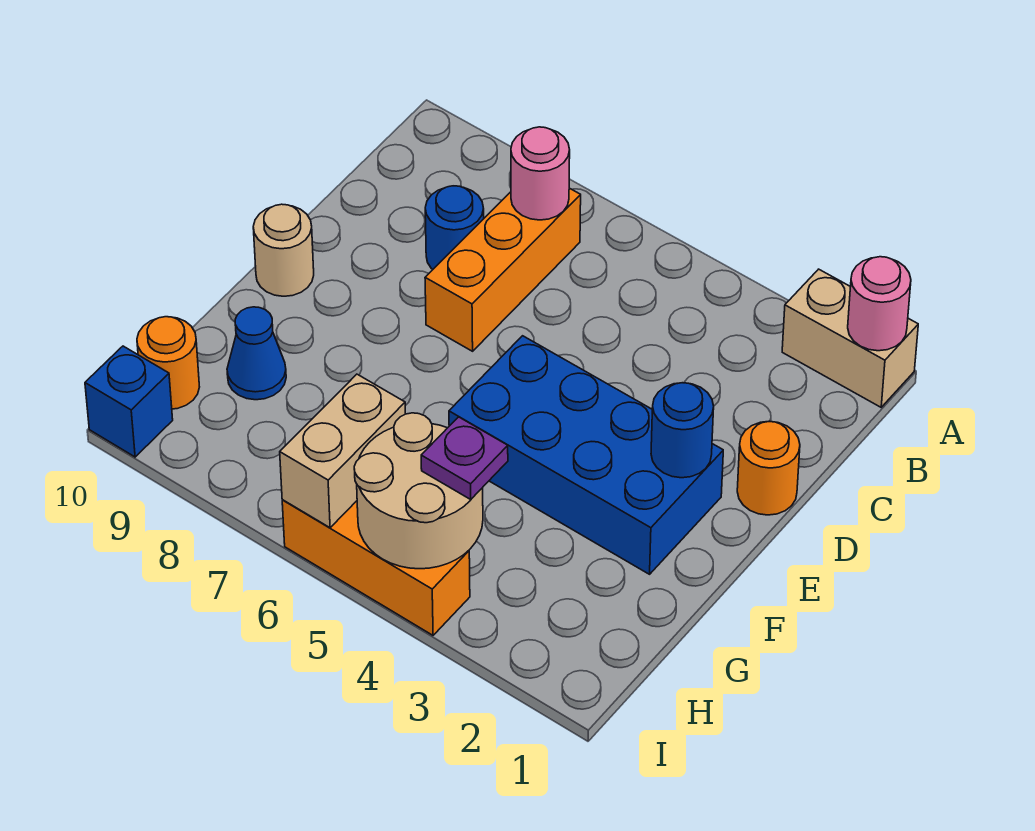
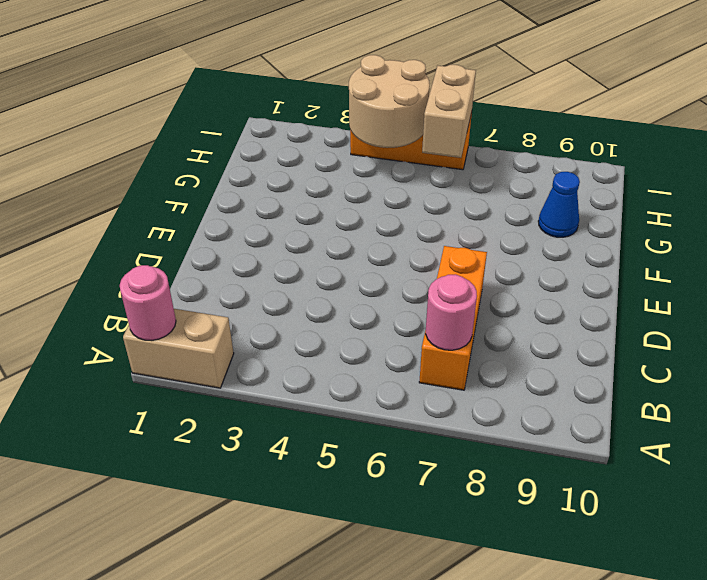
none -> blue round brick C8 level 1
none -> orange round brick D1 level 1
none -> blue brick E2:F5 level 1

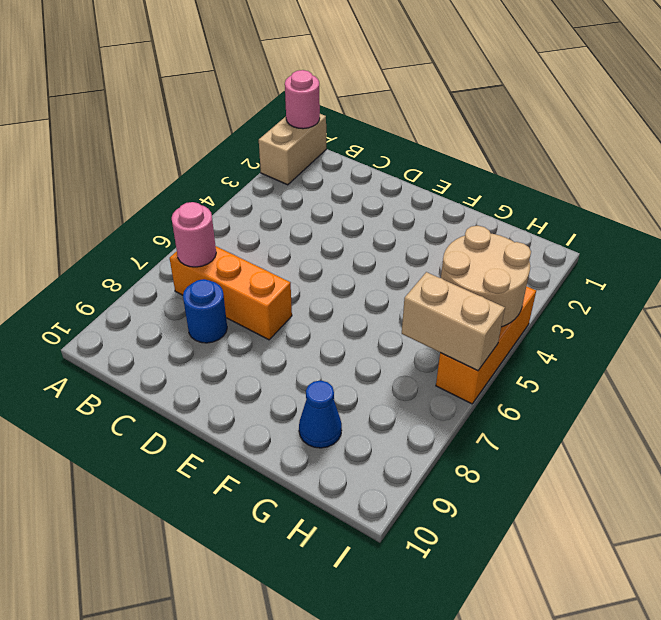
none -> orange round brick D1 level 1
none -> blue brick E2:F5 level 1
none -> tan round brick E10 level 1

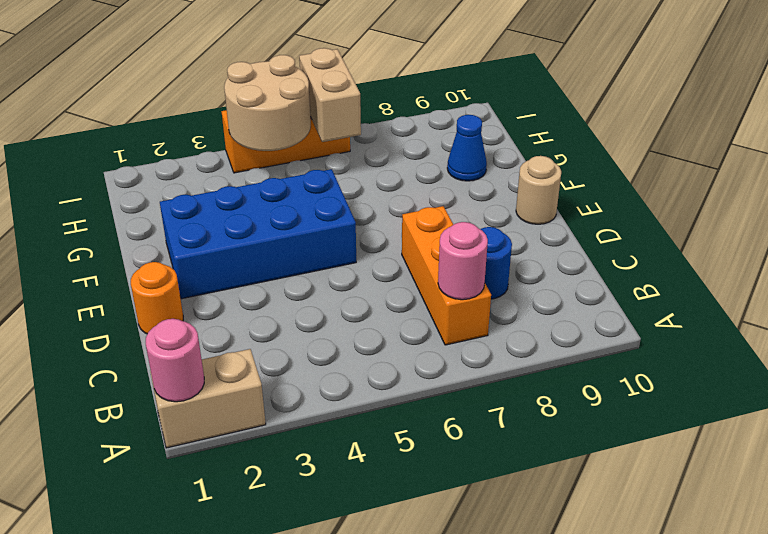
none -> orange round brick H10 level 1
none -> blue brick I10 level 1
none -> blue round brick E2 level 2

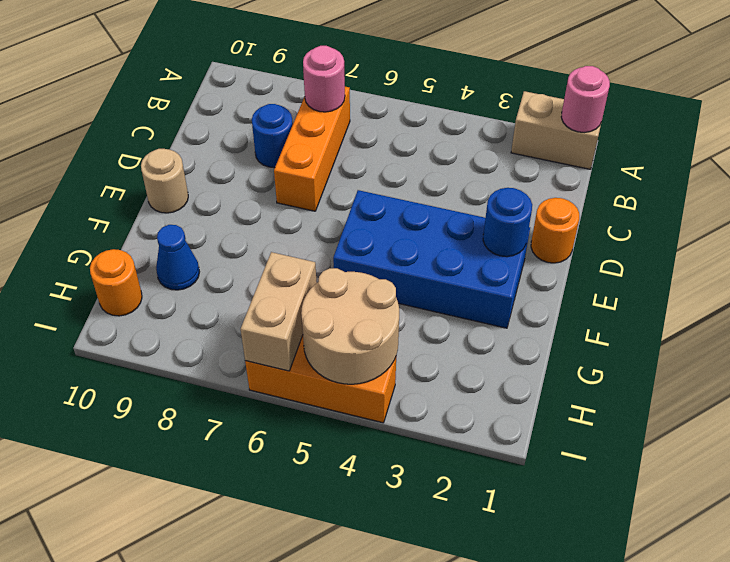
none -> blue brick I10 level 1
none -> purple plate H4 level 3

